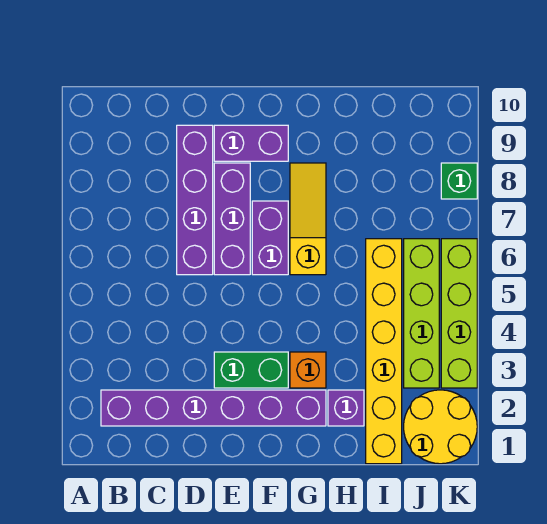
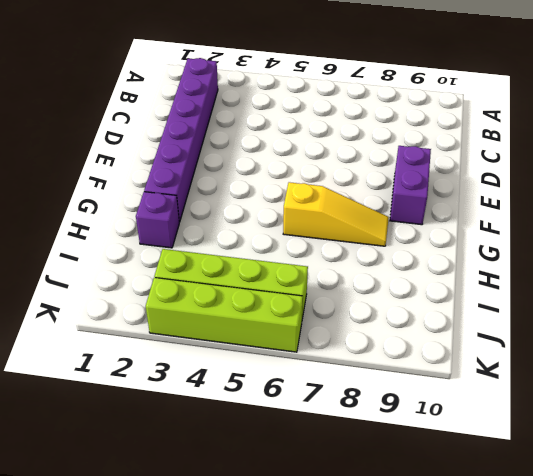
none -> purple brick D6:D9 level 1
none -> green brick E3:F3 level 1
none -> purple brick E6:E8 level 1

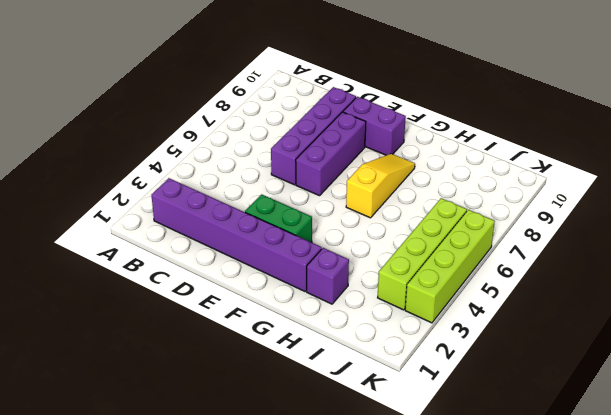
none -> purple brick F6:F7 level 1
none -> orange brick G3 level 1
none -> yellow brick I1:I6 level 1

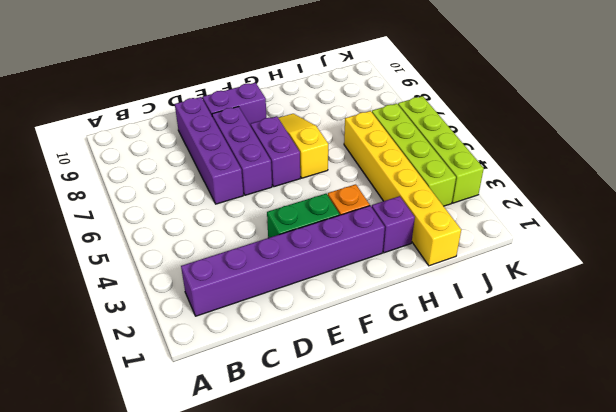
none -> yellow round brick J1:K2 level 1
none -> green brick K8 level 1

